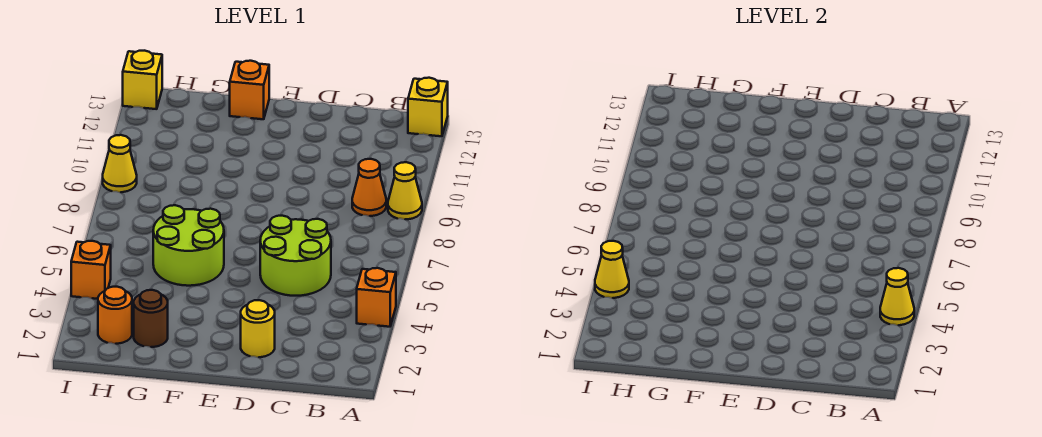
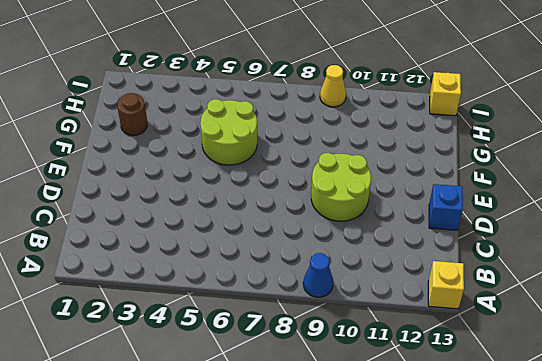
blue cone A9 level 1 -> yellow cone A9 level 1
lime round brick D9:E10 level 1 -> lime round brick C5:D6 level 1
blue brick D13 level 1 -> none
none -> orange brick A4 level 1
none -> orange cone B9 level 1
none -> yellow round brick D2 level 1

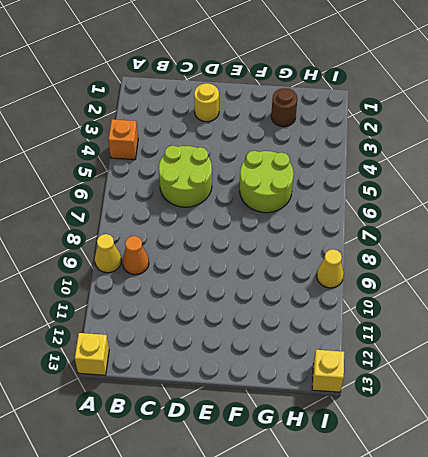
none -> orange brick F13 level 1
none -> orange round brick H2 level 1
none -> orange brick I4 level 1

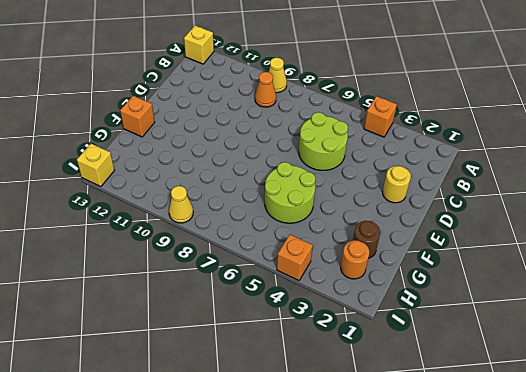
none -> yellow cone A4 level 2
none -> yellow cone I4 level 2

